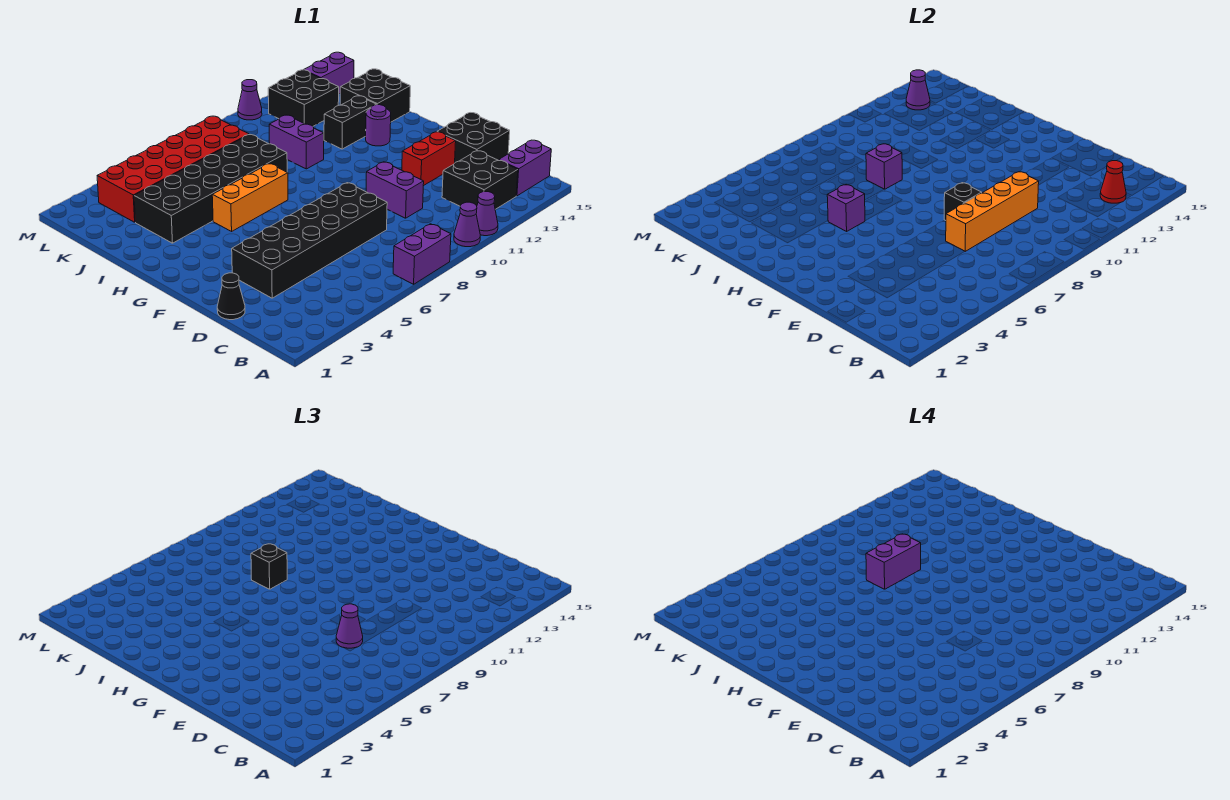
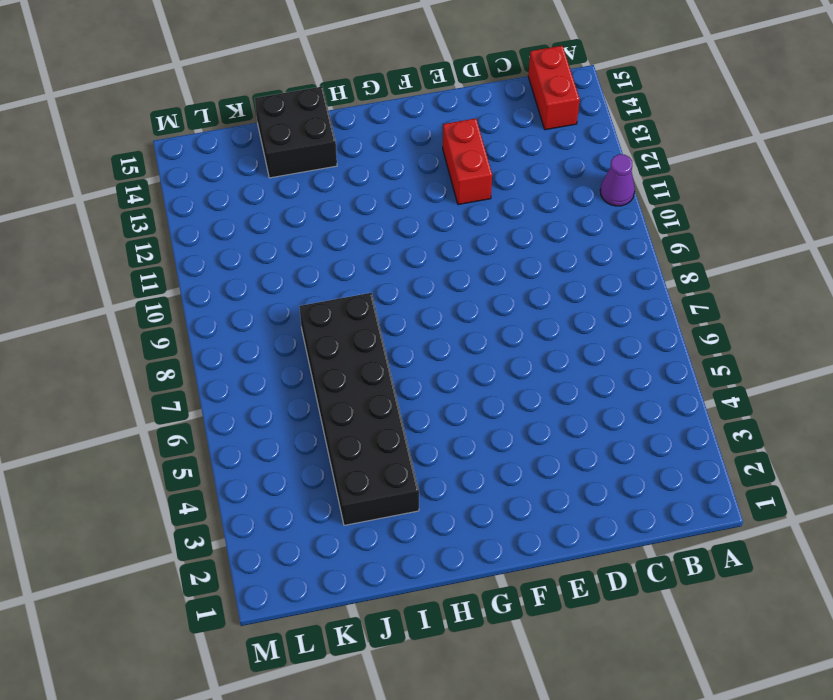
red brick B14:B15 level 1 -> purple brick B14:B15 level 1
none -> purple brick A7:A8 level 1
none -> purple cone A10 level 1
none -> black brick B12:C13 level 1

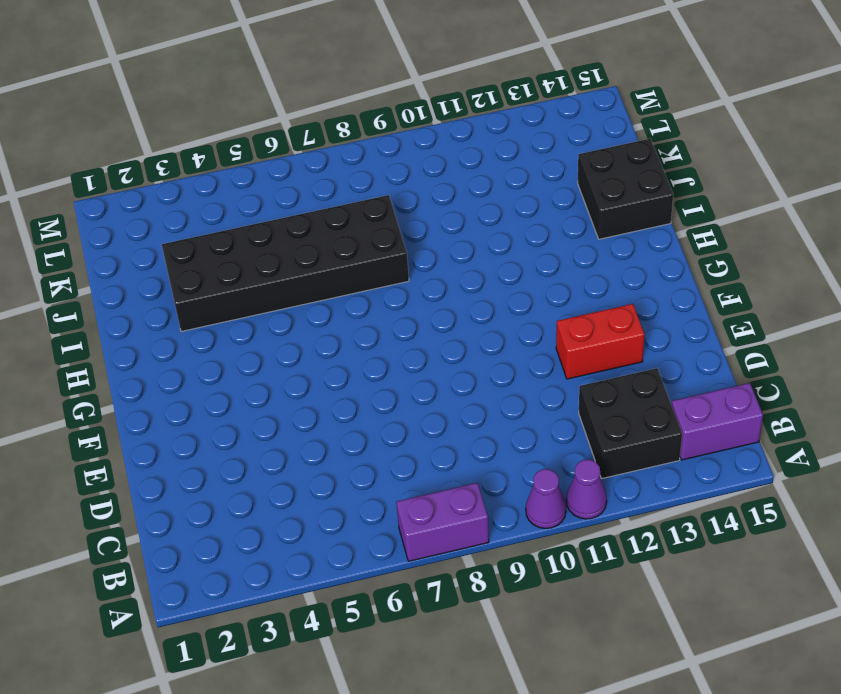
none -> black cone D1 level 1
none -> black brick D3:E8 level 1
none -> purple brick D10:E10 level 1

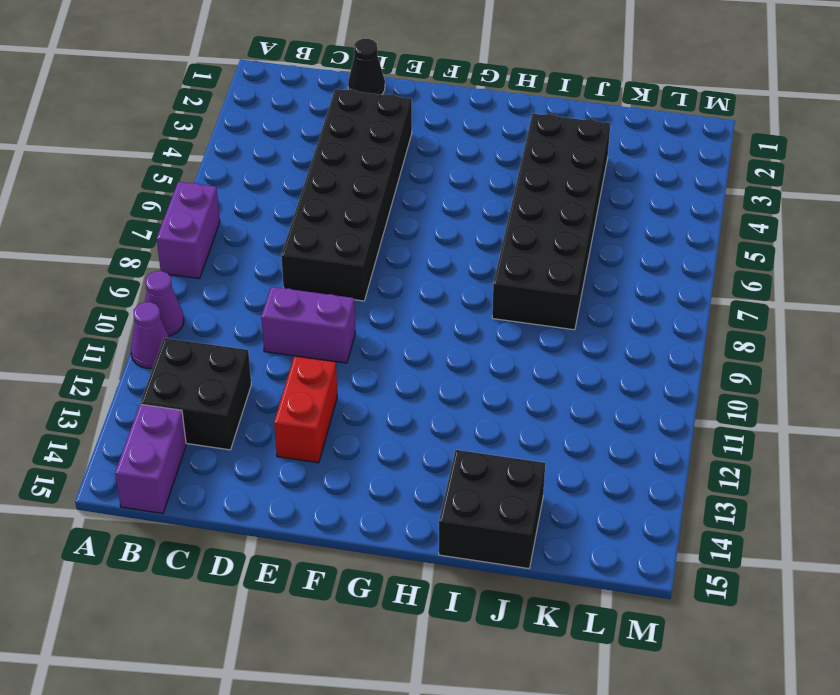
none -> black brick D14:E15 level 1
none -> orange brick H5:H7 level 1
none -> purple round brick H13 level 1

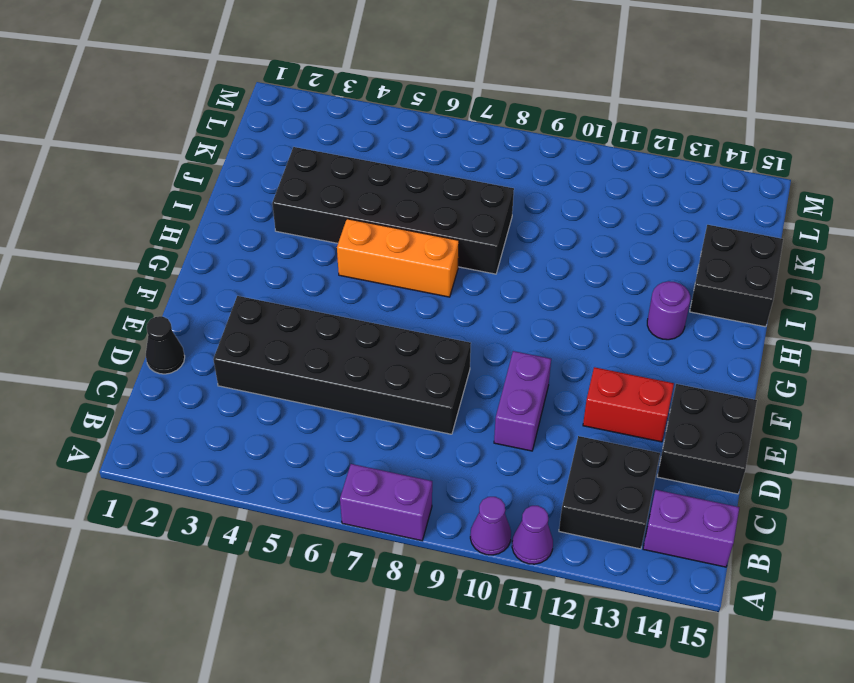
none -> purple brick I10:J10 level 1
none -> black brick I12:I13 level 1
none -> red brick K3:L8 level 1

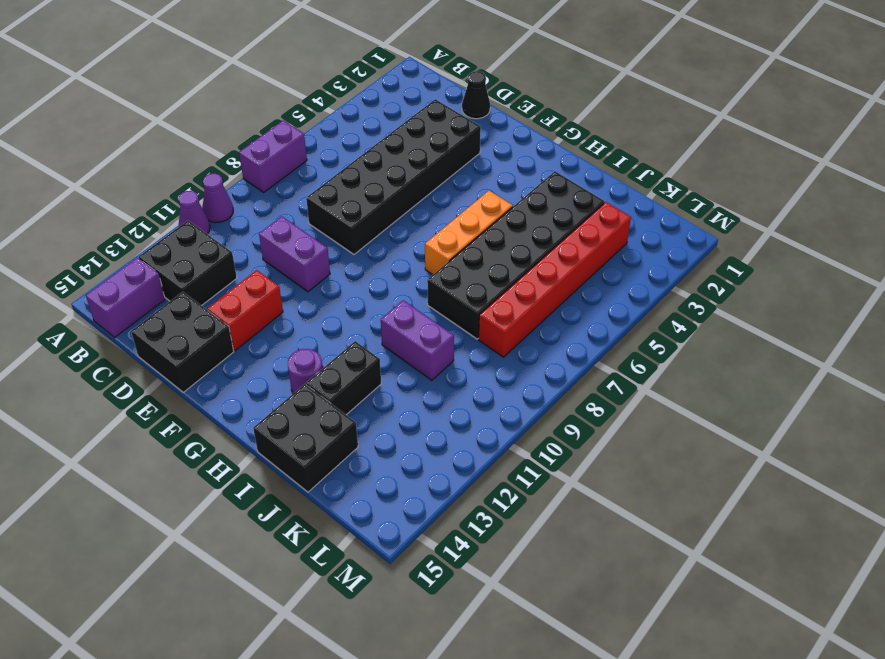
red brick K3:K8 level 1 -> red brick K3:L8 level 1
none -> black brick K12:L13 level 1
none -> purple brick L14:L15 level 1
none -> purple cone M11 level 1

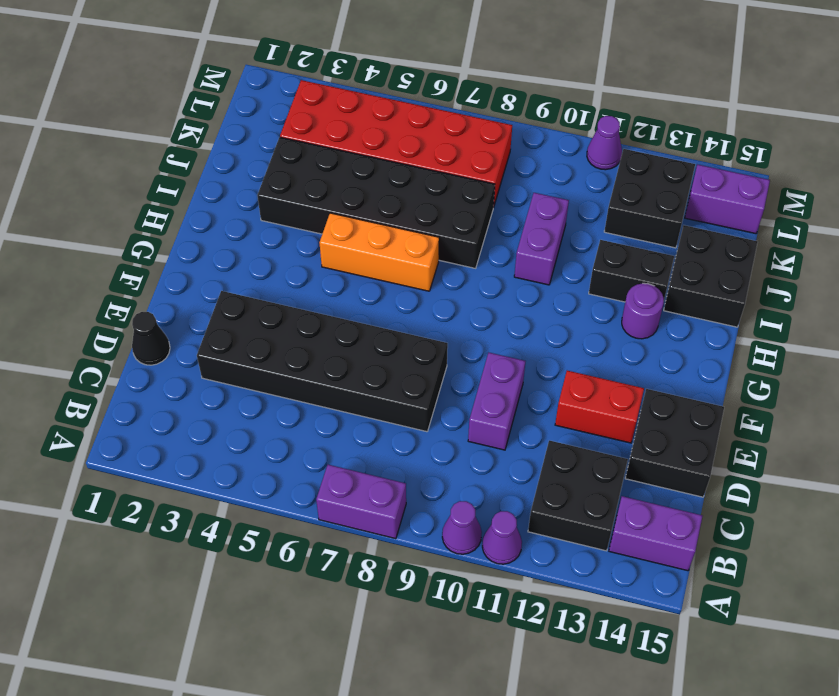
none -> red cone B13 level 2
none -> orange brick D7:D10 level 2
none -> black brick E8 level 2

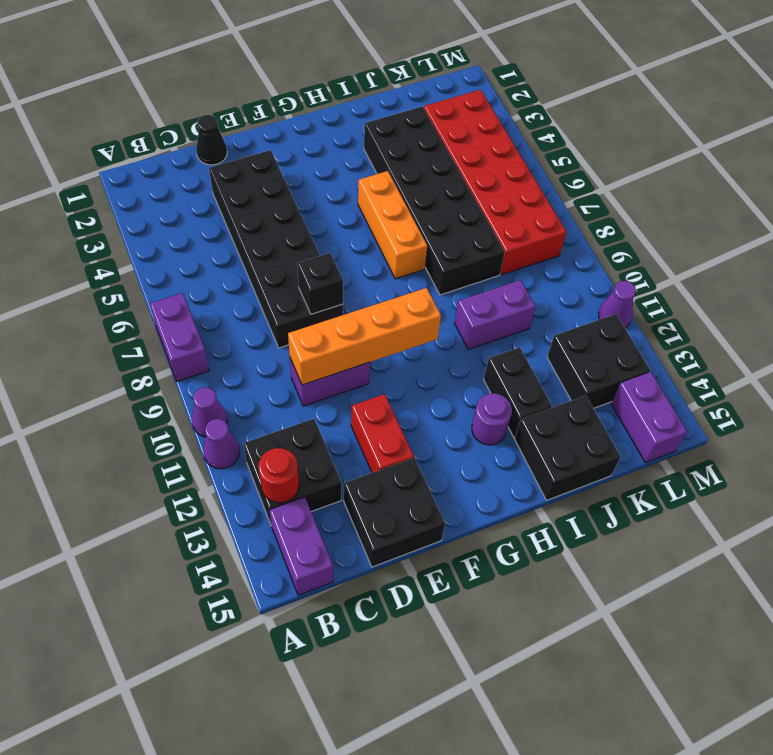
red round brick B13 level 2 -> red cone B13 level 2
orange brick D10:G10 level 2 -> orange brick D7:D10 level 2
none -> purple brick H5 level 2
none -> purple brick I8 level 2
none -> purple cone L13 level 2

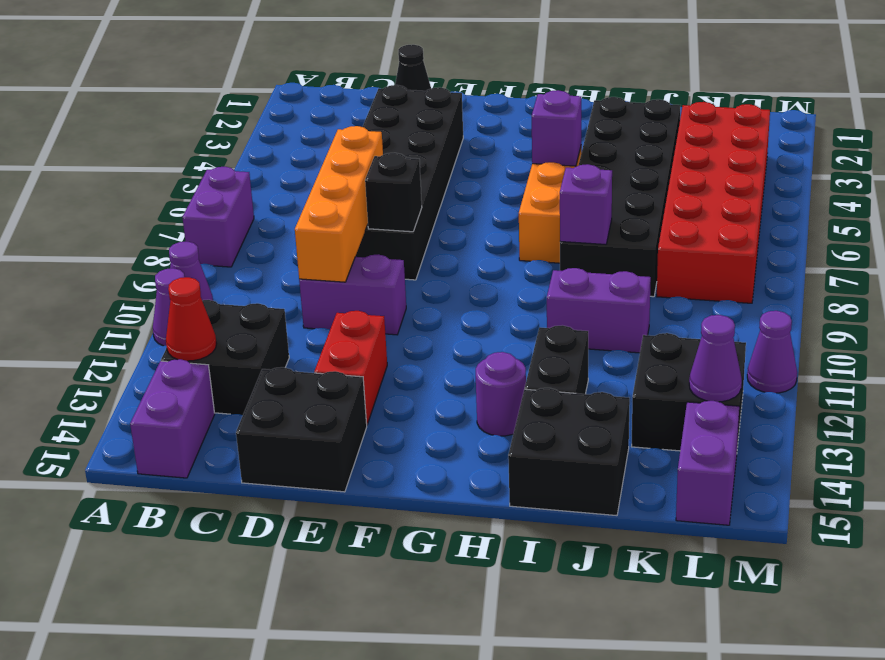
none -> purple cone D7 level 3
none -> black brick I8 level 3
none -> purple brick I8:I9 level 4

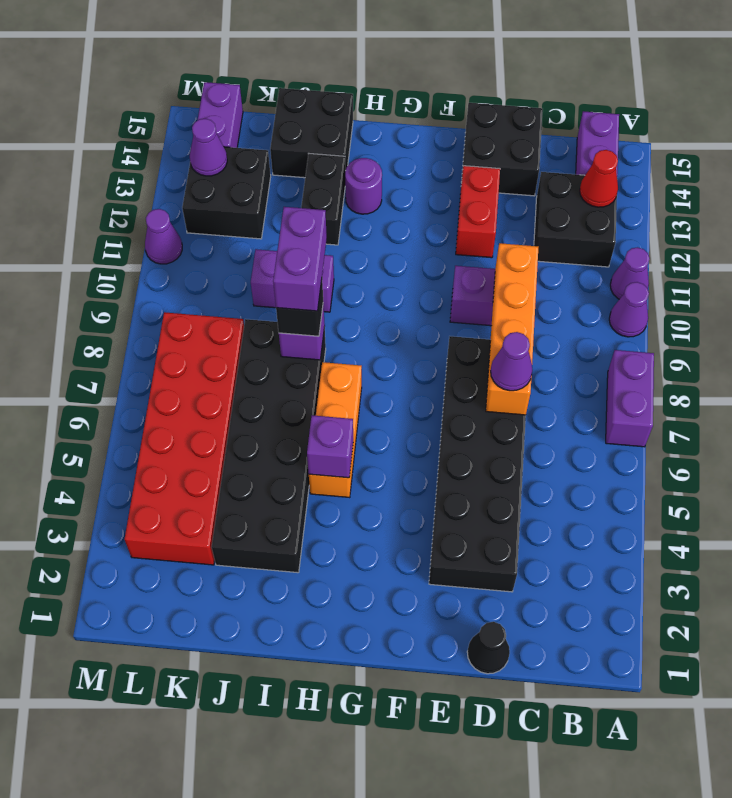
none -> black brick E8 level 2

